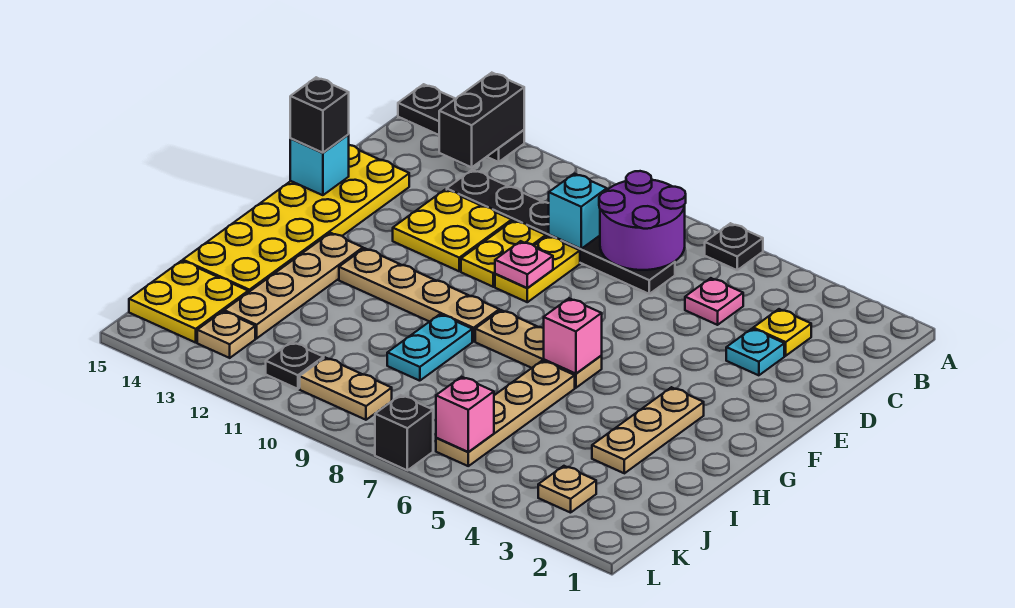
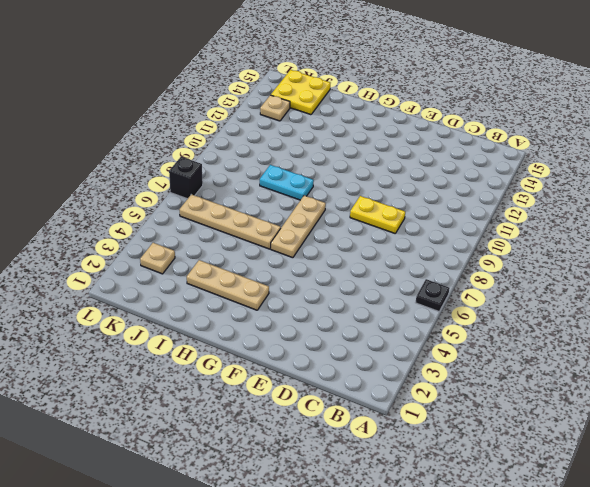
none -> black plate A13:A15 level 1
none -> yellow plate C3 level 1
none -> pink plate C5 level 1
none -> black plate C7:C12 level 1

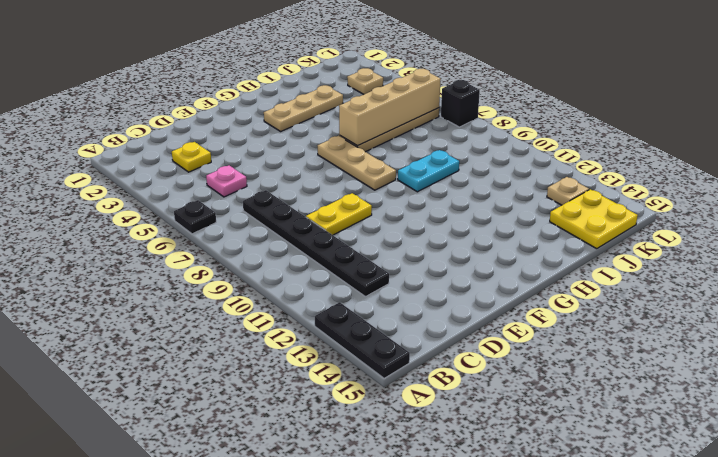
tan brick H6:K6 level 2 -> pink brick K6 level 2
none -> cyan plate D3 level 1
none -> yellow plate D10:E10 level 1
none -> yellow plate D11:E12 level 1
none -> yellow plate D14:I15 level 1

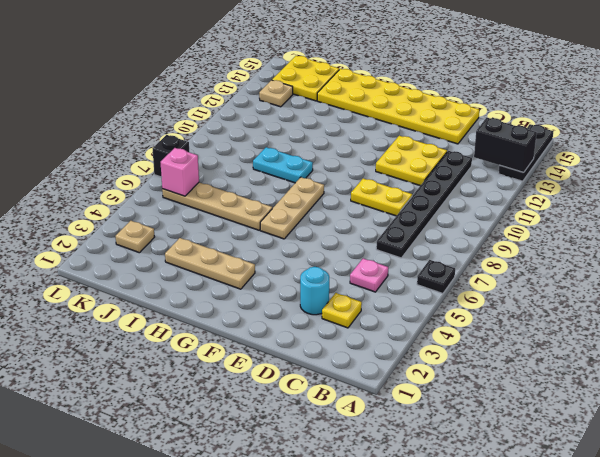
cyan round brick D3 level 1 -> cyan plate D3 level 1
none -> yellow plate D10:E10 level 1
none -> tan plate G9:G12 level 1
none -> tan plate G13:J13 level 1
none -> tan plate K9:K10 level 1

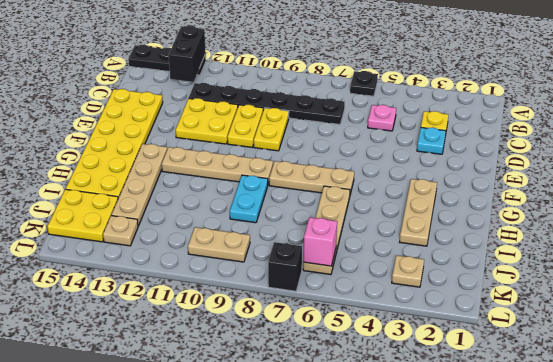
none -> black plate K11 level 1
none -> purple round brick B7:C8 level 2
none -> cyan brick C9 level 2
none -> pink plate E9 level 2

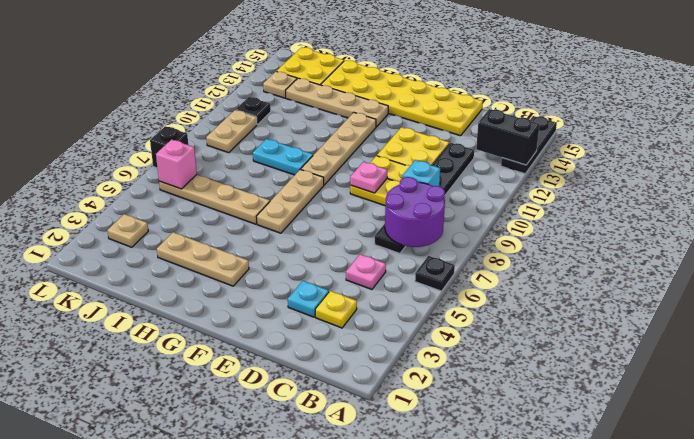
none -> cyan brick E15 level 2
none -> pink brick G6 level 2
none -> black brick E15 level 3

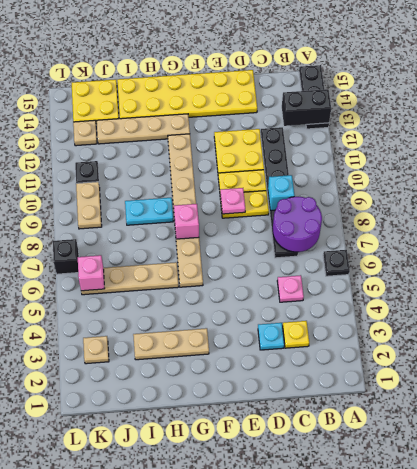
pink brick G8 level 2 -> pink brick G6 level 2
none -> cyan brick E15 level 2
none -> black brick E15 level 3

